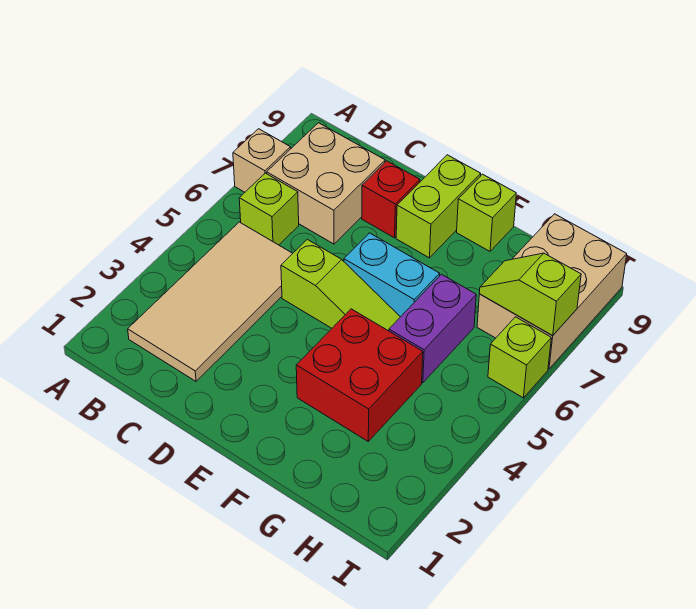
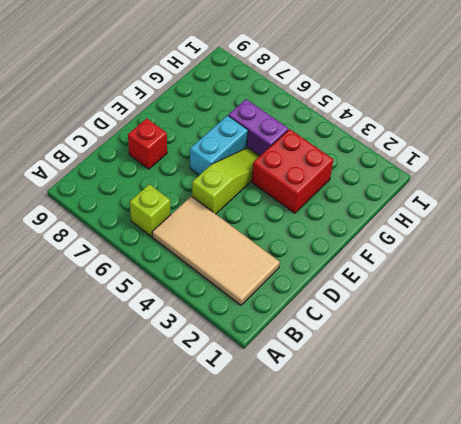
none -> tan brick A7 level 1
none -> tan brick B7:C8 level 1
none -> lime brick E8:E9 level 1

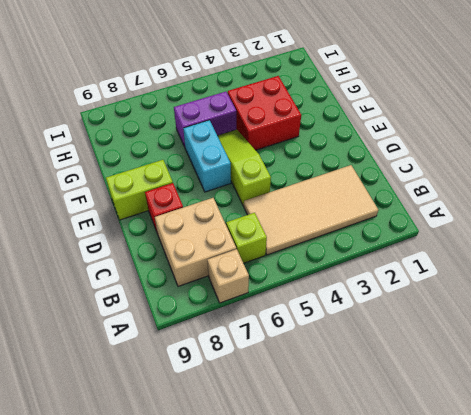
none -> lime brick F9 level 1
none -> tan brick H7:I9 level 1
none -> lime brick I6 level 1

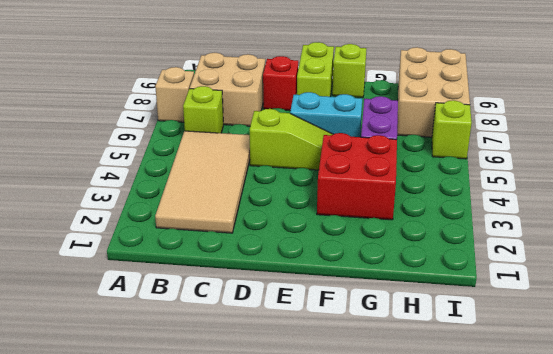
none -> lime slope H7:I7 level 2 top I

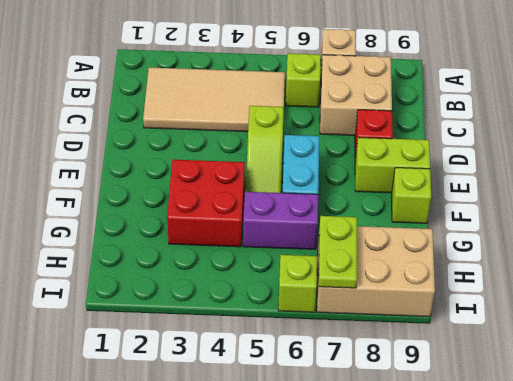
lime plate H7:I7 level 2 -> lime slope H7:I7 level 2 top I

